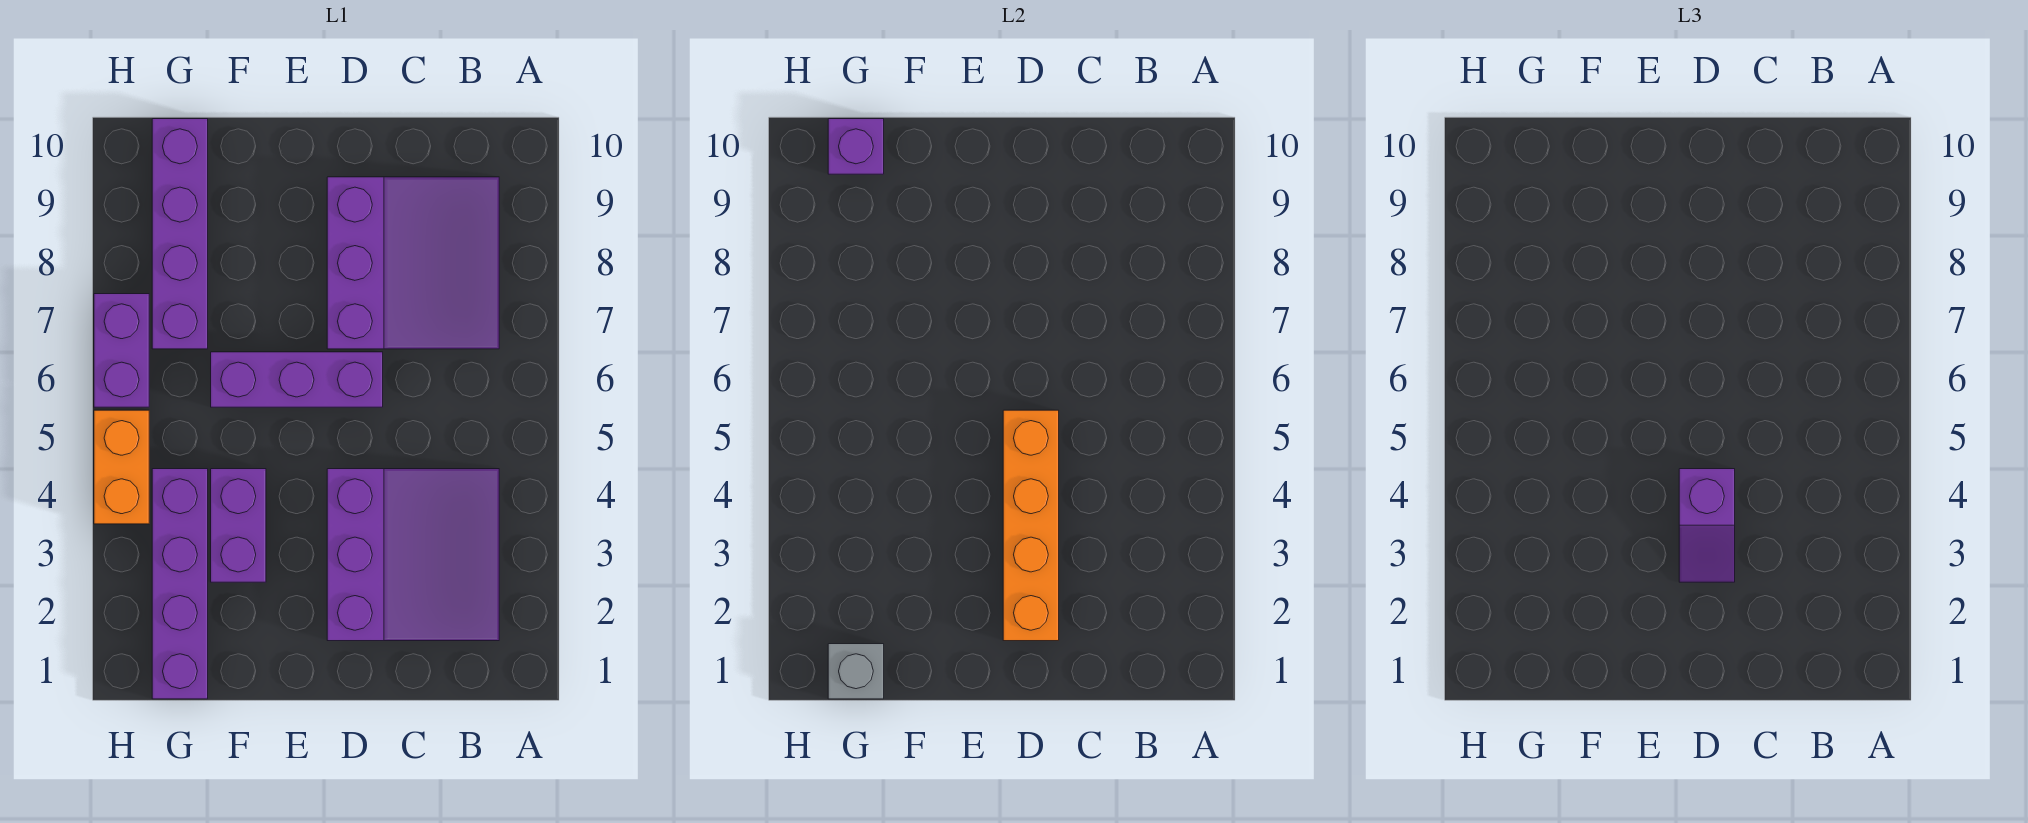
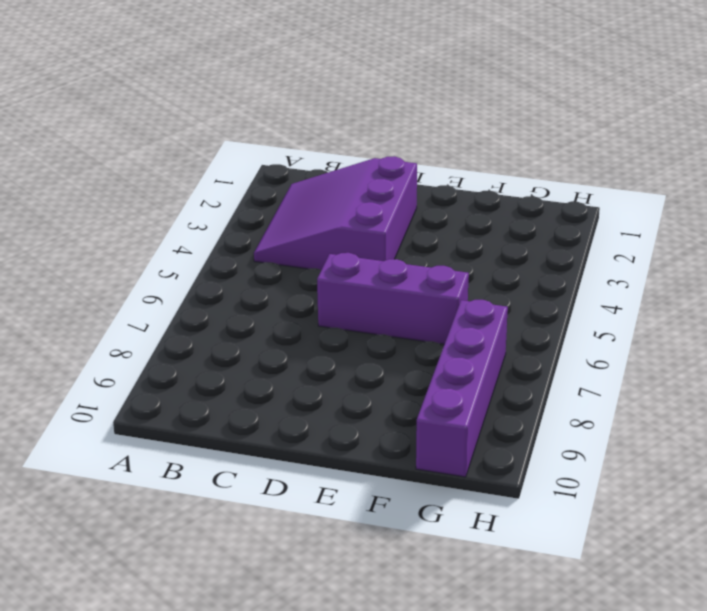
none -> purple slope B7:D9 level 1 top D
none -> purple brick F3:F4 level 1
none -> purple brick G1:G4 level 1

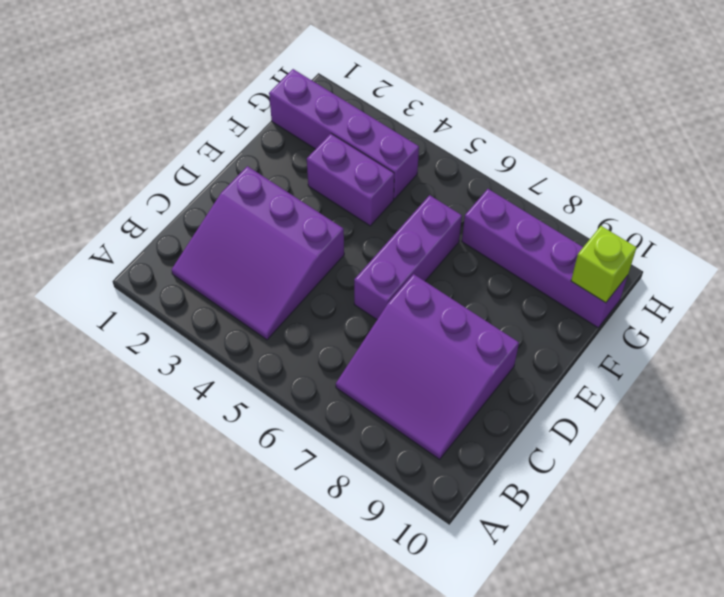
lime brick G10 level 2 -> purple brick G10 level 2
none -> orange brick H4:H5 level 1
none -> purple brick H6:H7 level 1
none -> orange brick D2:D5 level 2

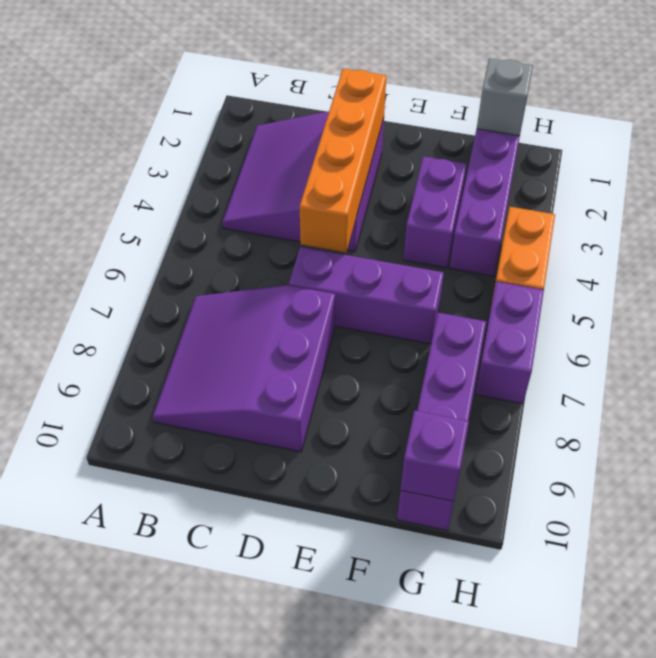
none -> purple slope D3:D4 level 3 top 4

